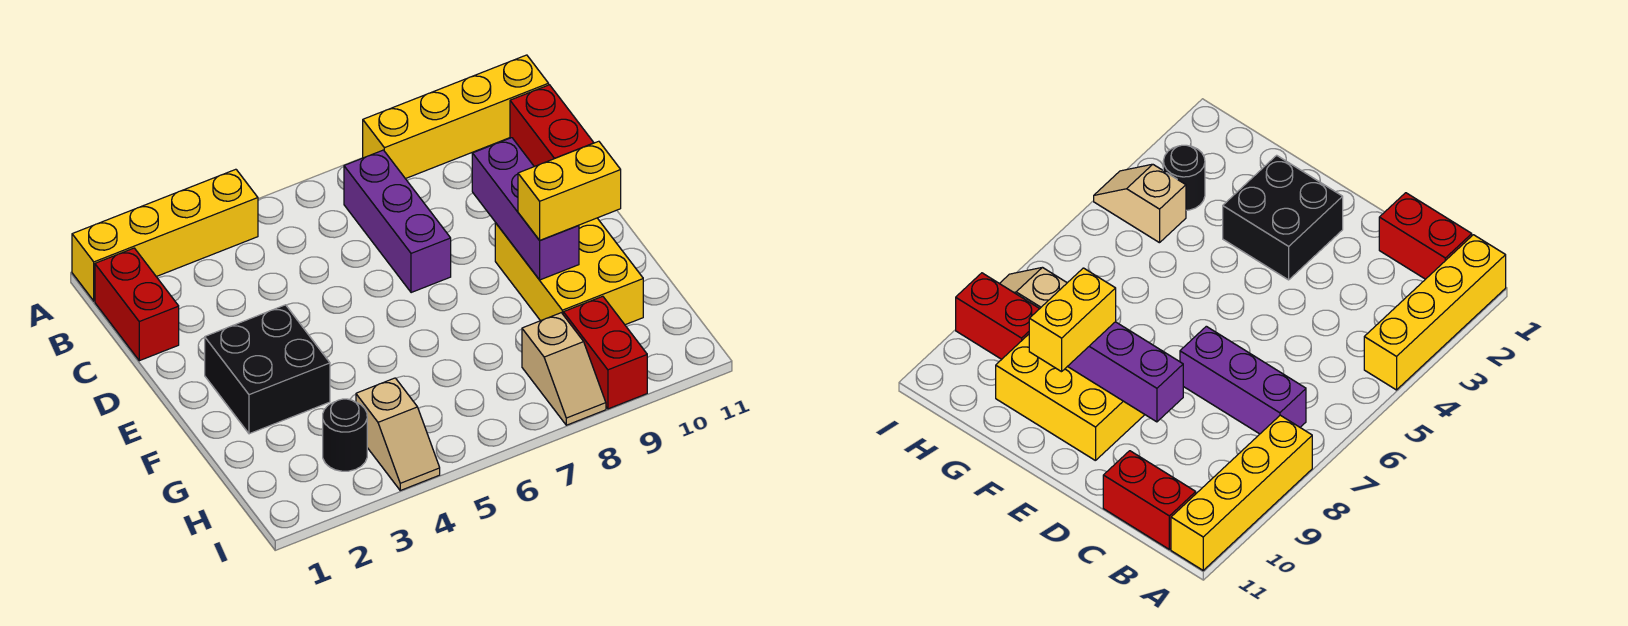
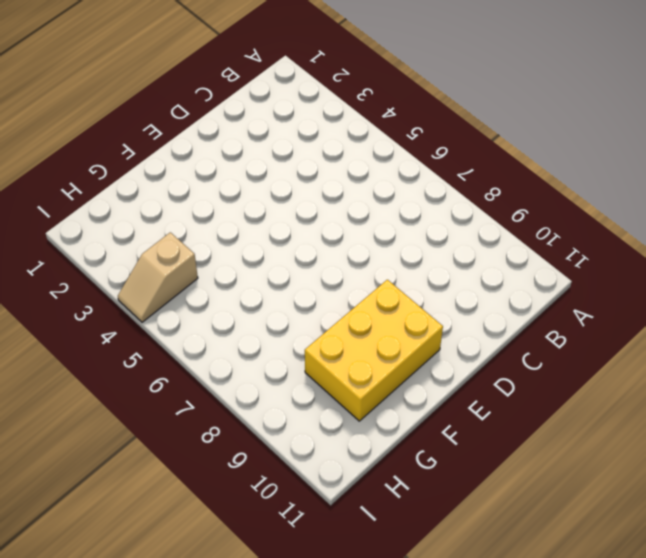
none -> yellow brick A1:A4 level 1
none -> yellow brick A8:A11 level 1
none -> red brick B1:C1 level 1

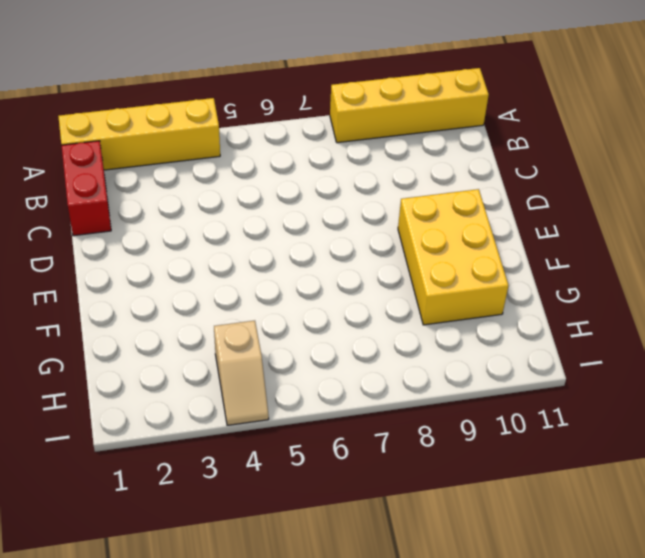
none -> purple brick B7:D7 level 1
none -> red brick B11:C11 level 1
none -> black brick E2:F3 level 1

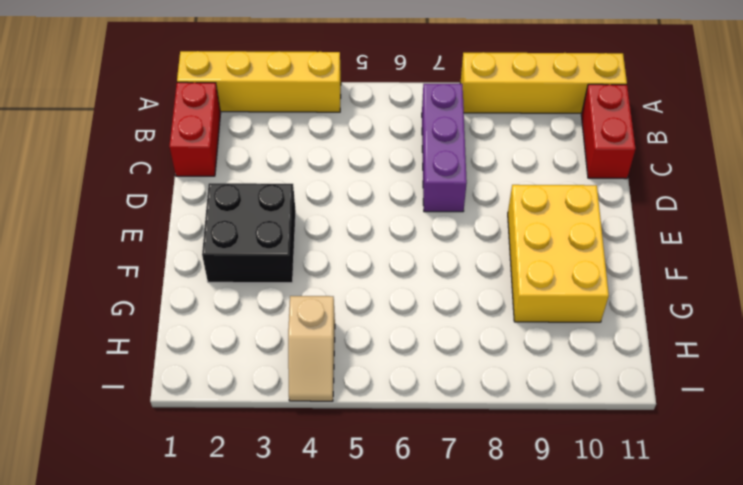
none -> black round brick H3 level 1
none -> tan slope H8:I8 level 1 top H
none -> red brick H9:I9 level 1

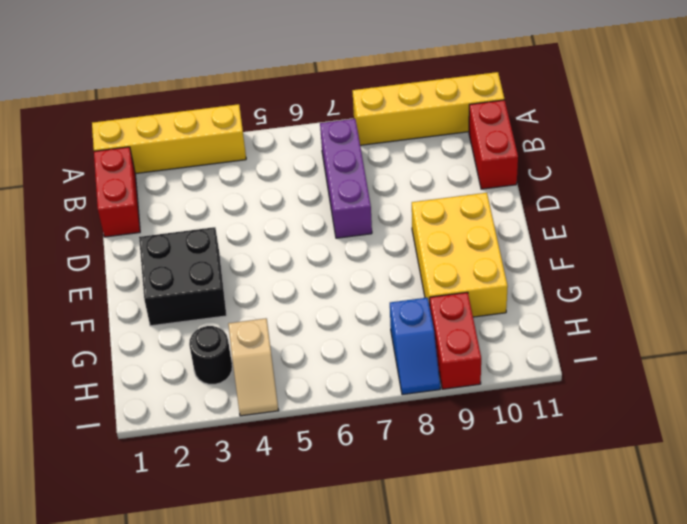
blue slope H8:I8 level 1 top H -> tan slope H8:I8 level 1 top H
none -> purple brick D9:F9 level 2
none -> yellow brick F9:F10 level 3

